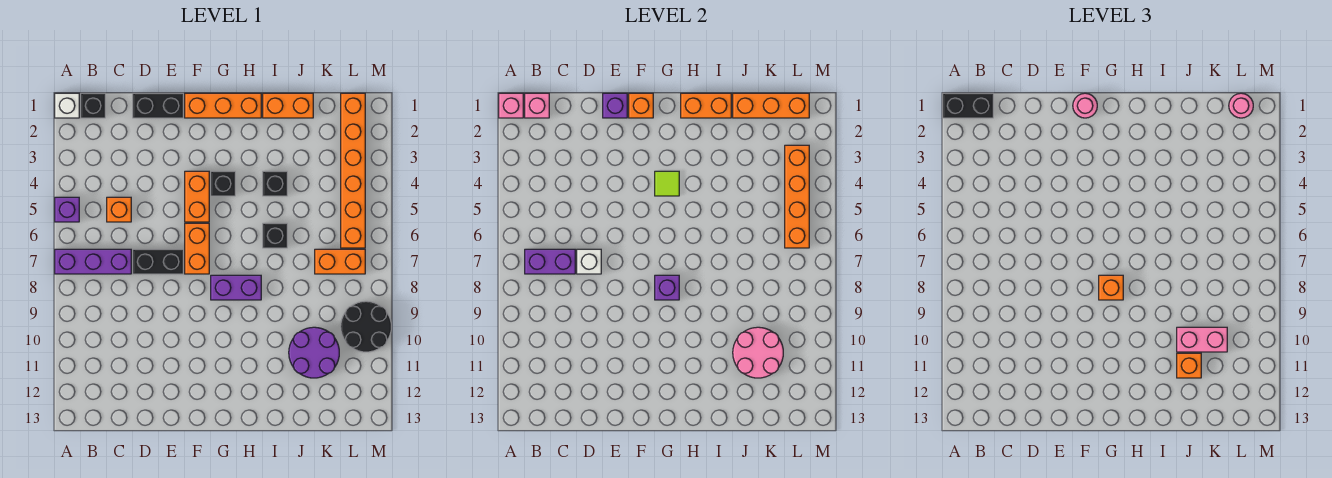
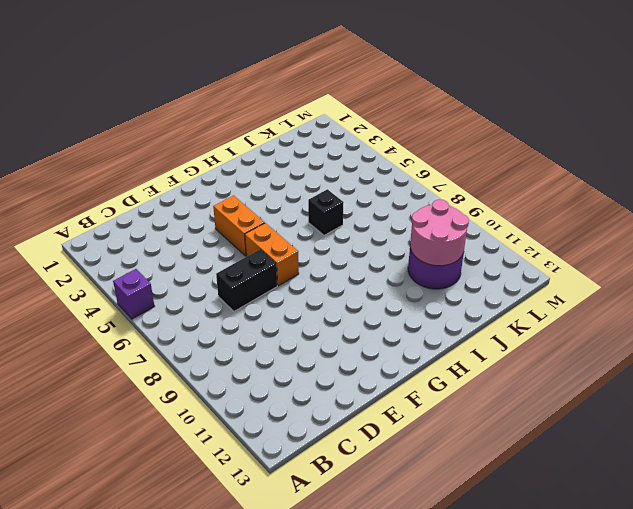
none -> white brick A1 level 1
none -> purple brick A7:C7 level 1
none -> black brick B1 level 1
none -> orange brick C5 level 1

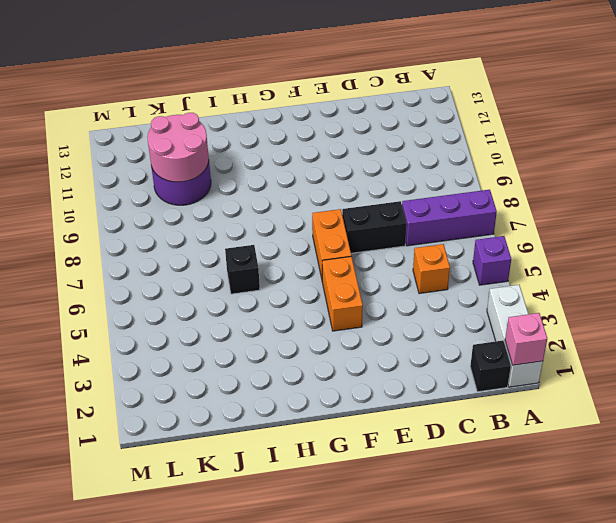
white brick A1:A3 level 1 -> white brick A1 level 1
none -> black brick D1:E1 level 1
none -> orange brick F1:H1 level 1
none -> black brick G4 level 1
none -> purple brick G8:H8 level 1

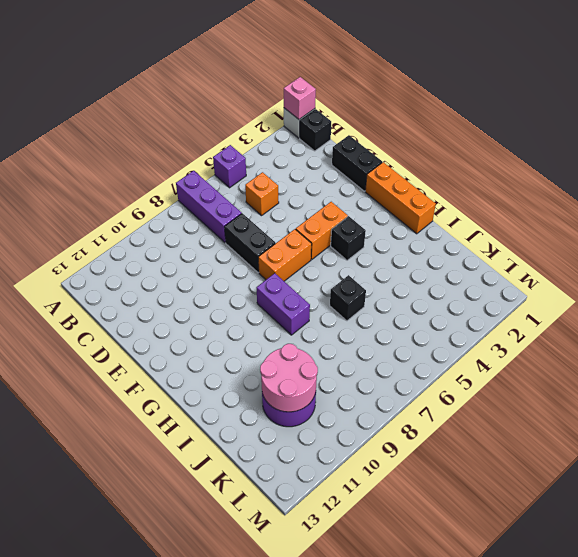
none -> orange brick I1:J1 level 1
none -> black brick I4 level 1
none -> orange brick K7:L7 level 1
none -> orange brick L1:L6 level 1

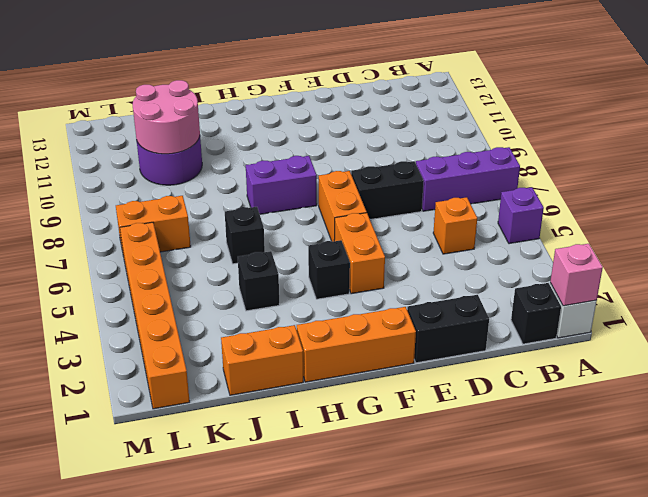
none -> black round brick L9:M10 level 1
none -> pink brick B1 level 2
none -> purple brick B7:C7 level 2
none -> white brick D7 level 2

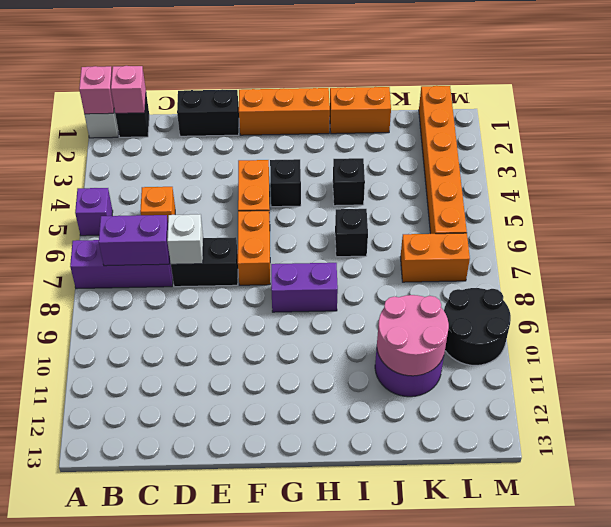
none -> purple brick E1 level 2
none -> orange brick F1 level 2
none -> lime tile G4 level 2
none -> purple brick G8 level 2

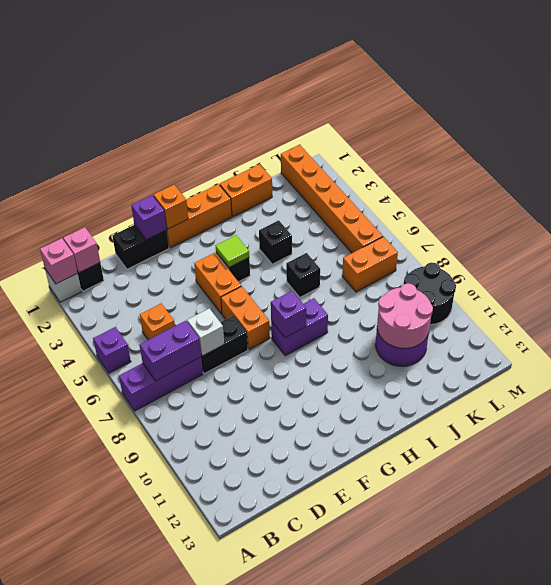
none -> orange brick H1:I1 level 2
none -> orange brick J1:L1 level 2
none -> orange brick L3:L6 level 2
none -> black brick A1:B1 level 3

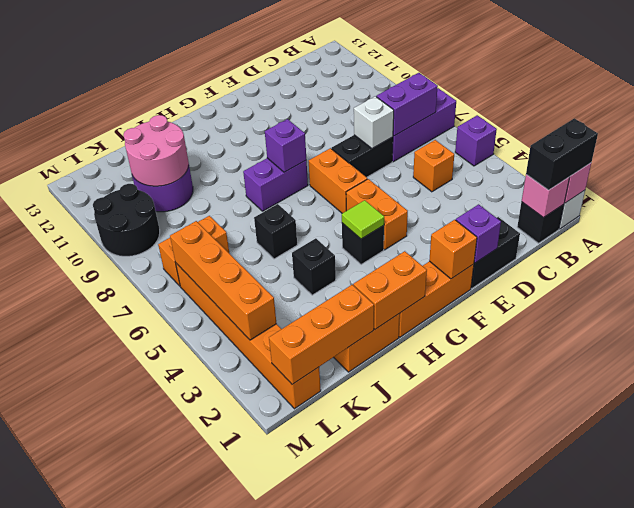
none -> pink round brick F1 level 3
none -> orange brick G8 level 3
none -> pink brick J10:K10 level 3
none -> orange brick J11 level 3

